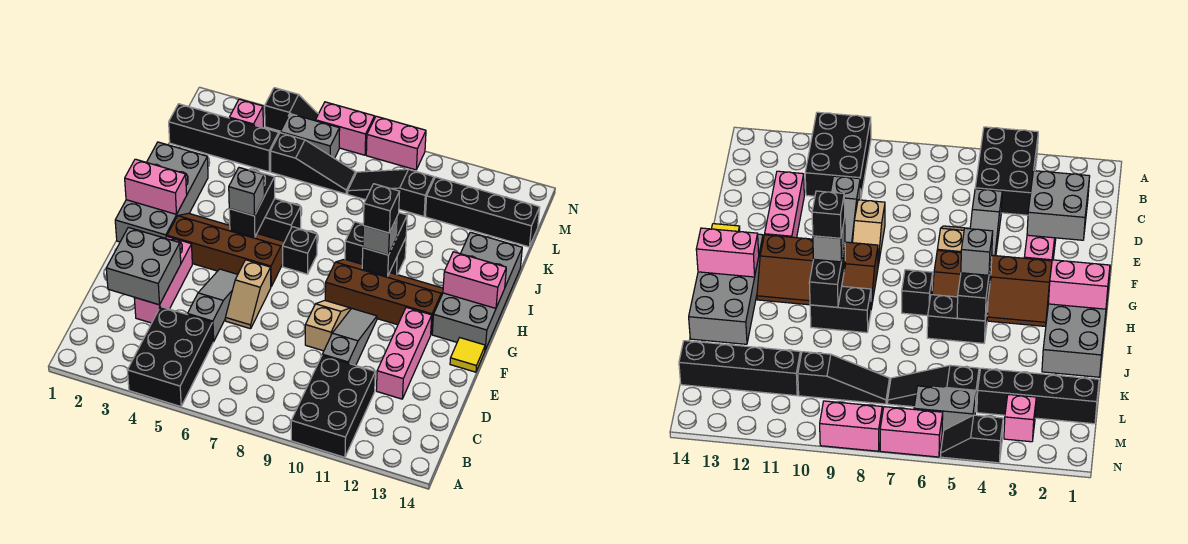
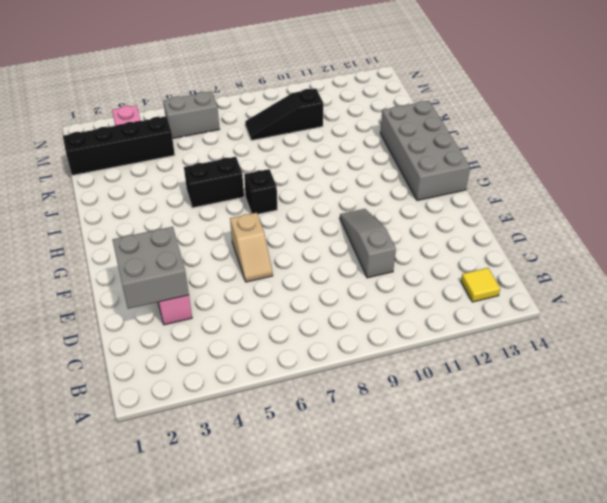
yellow tile B13 level 1 -> yellow tile F14 level 1
none -> black brick A4:C5 level 1
none -> black brick A10:C11 level 1
none -> grey slope D5:F5 level 1 top D
none -> pink brick D12:F12 level 1

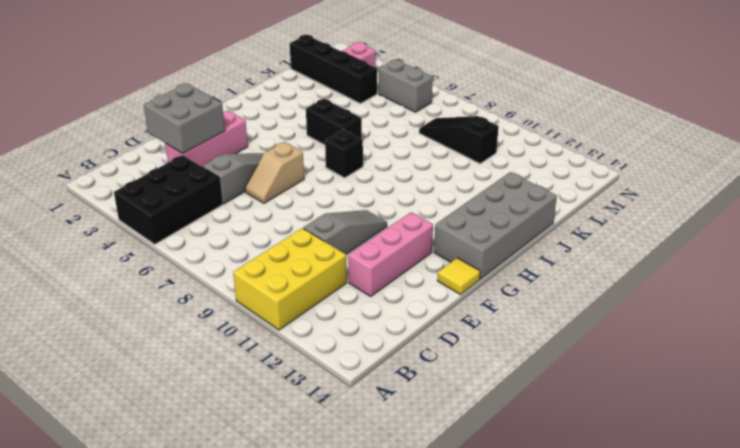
yellow brick A10:C11 level 1 -> black brick A10:C11 level 1
none -> tan slope E9:F9 level 1 top E
none -> grey brick G1:J2 level 1
none -> brown slope G3:H6 level 1 top G
none -> brown slope G9:H12 level 1 top G

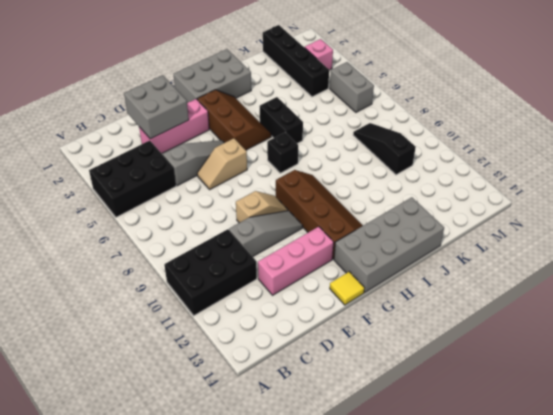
grey brick G1:I2 level 1 -> grey brick G1:J2 level 1
brown slope G3:H5 level 1 top G -> brown slope G3:H6 level 1 top G
none -> black brick I9:I10 level 1
none -> black slope L5:L7 level 1 top 5
none -> black brick L11:L14 level 1
none -> black slope N4:N5 level 1 top 4

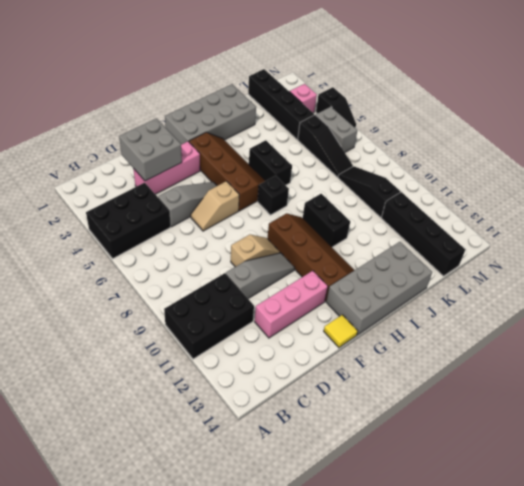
none -> pink brick N6:N7 level 1
none -> pink brick N8:N9 level 1
none -> pink brick H1:H2 level 2
none -> black brick H5:I5 level 2

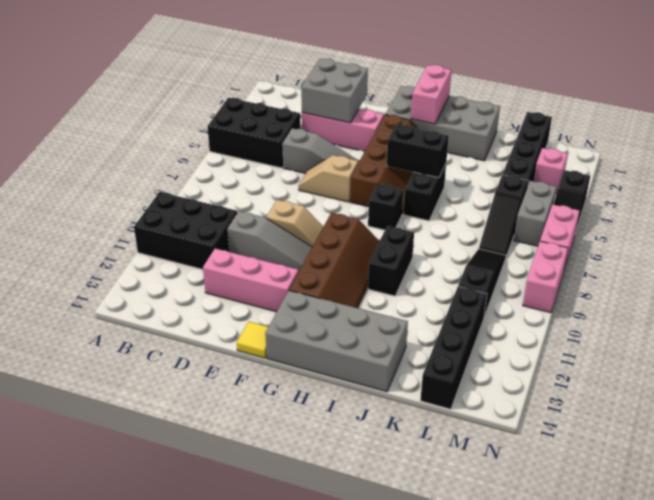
none -> black brick H10:I10 level 2
none -> pink brick H13:H14 level 2
none -> grey brick H5 level 3
none -> grey brick H10 level 3

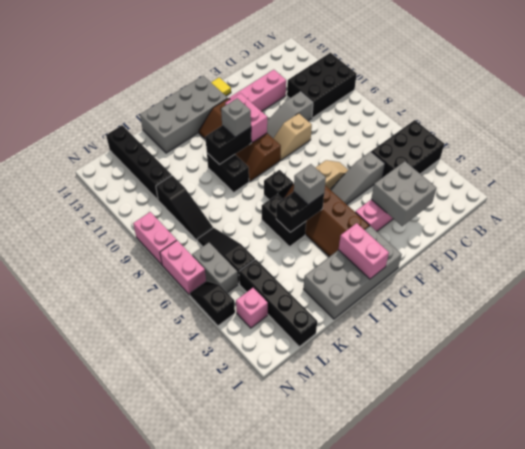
pink brick G10:G11 level 2 -> pink brick H13:H14 level 2
none -> black brick H10 level 4

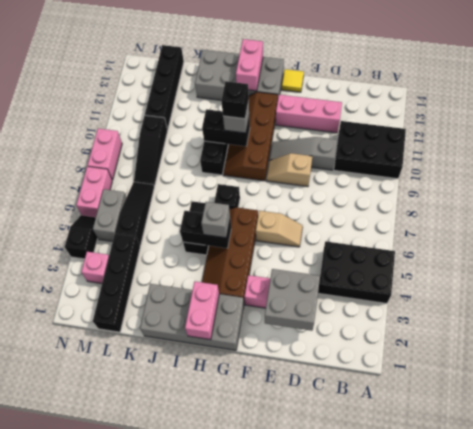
none -> grey slope D5:F5 level 1 top D

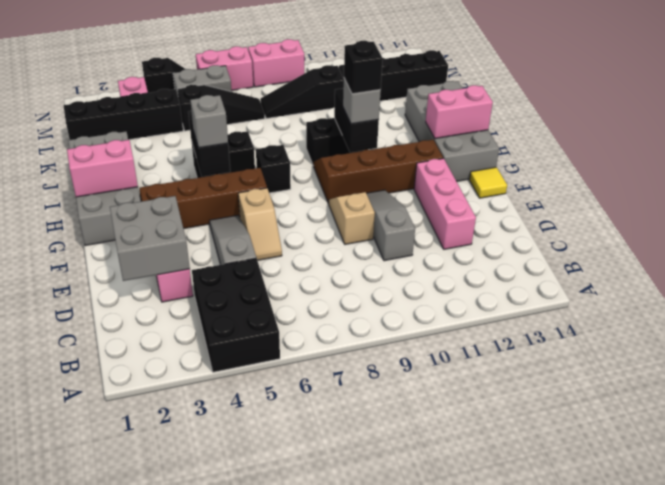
none -> black brick A10:C11 level 1

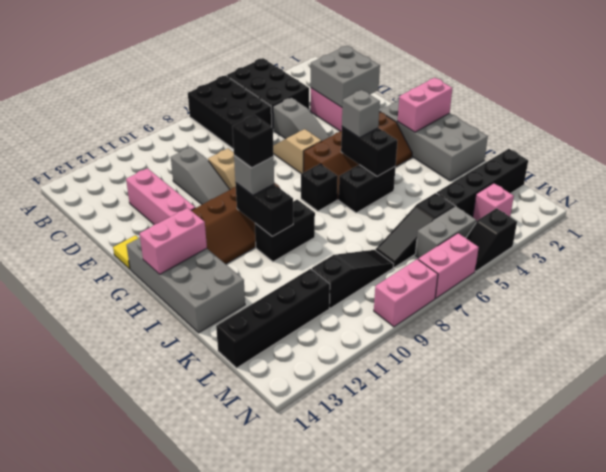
black brick A6:C7 level 1 -> black brick A10:C11 level 1

